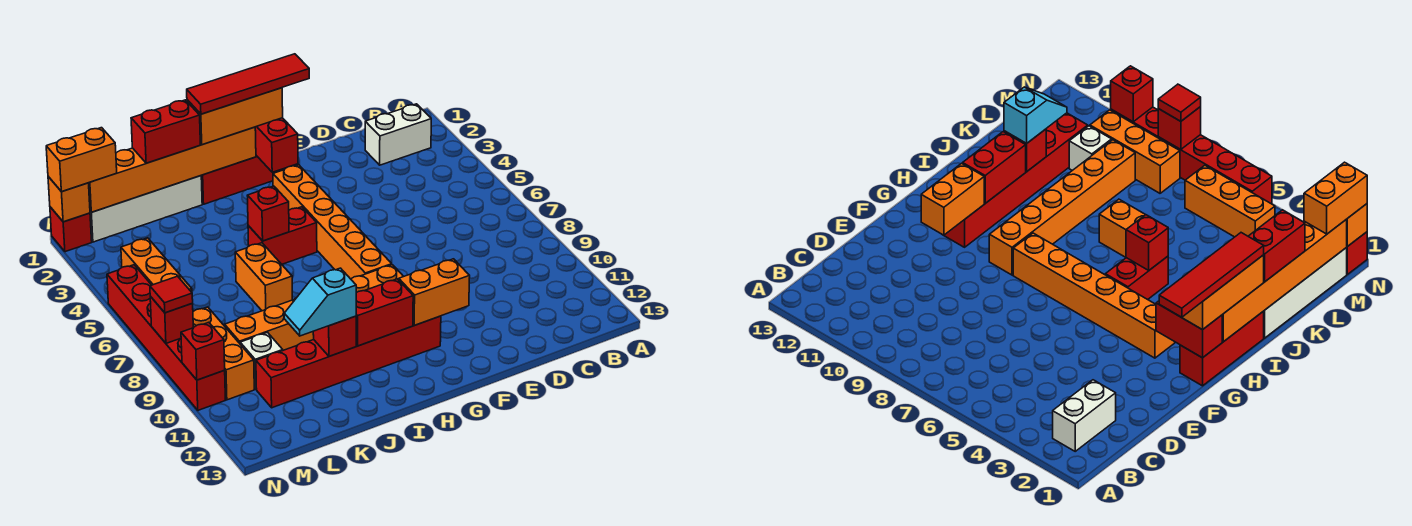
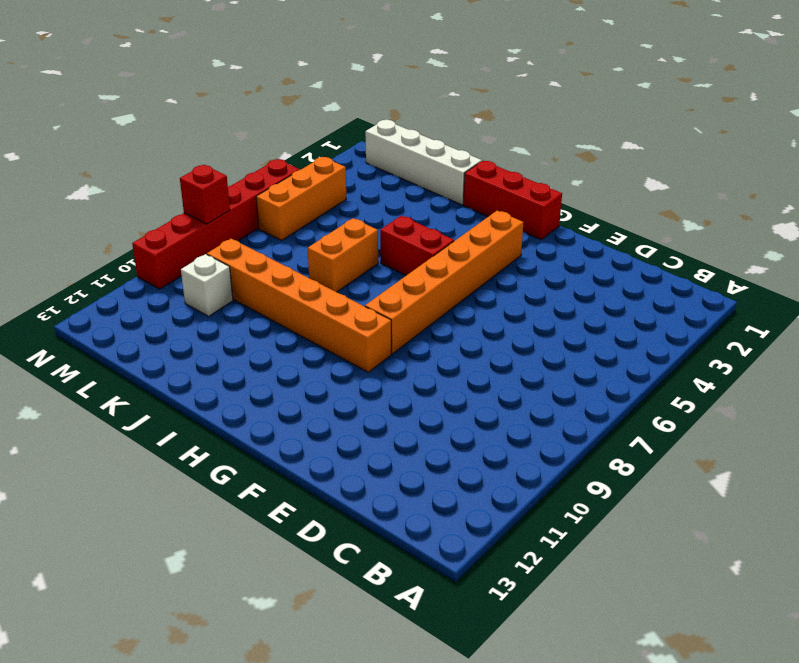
none -> white brick B2:C2 level 1
none -> red brick G11:L11 level 1
none -> orange brick M8:M10 level 1

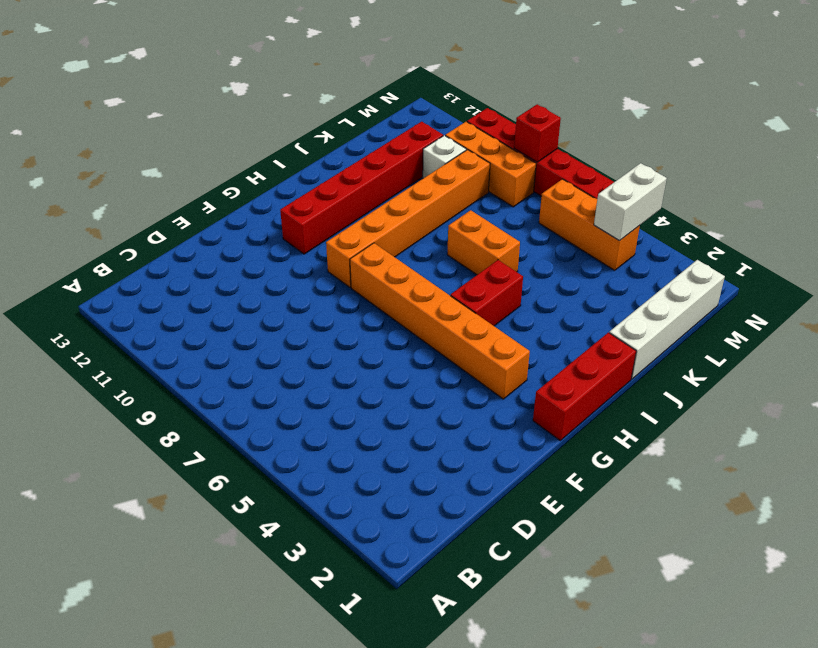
white brick M4:N4 level 2 -> white brick B2:C2 level 1
none -> red brick N1 level 1
none -> orange brick F11:G11 level 2
none -> red brick G1:G2 level 2

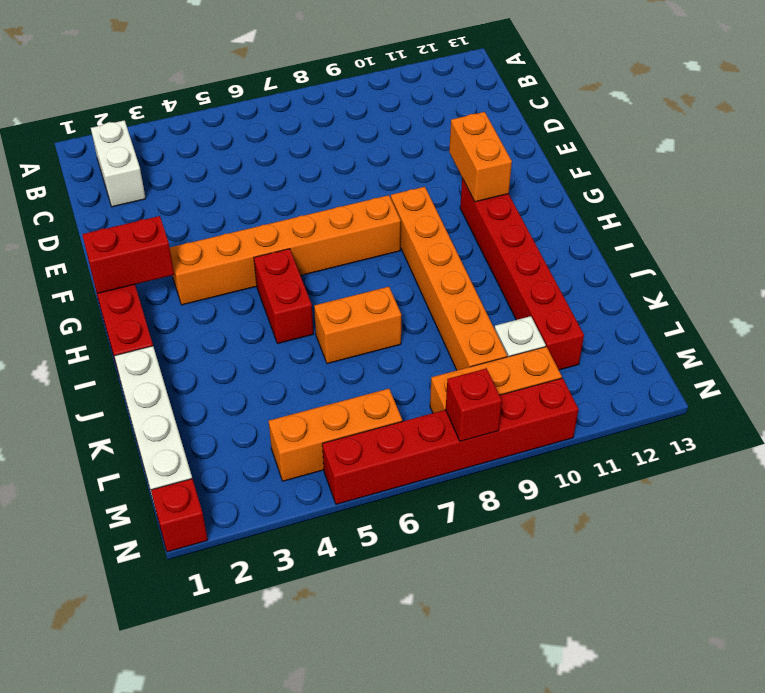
none -> orange brick H1:M1 level 2
none -> red brick H11:I11 level 2
none -> red brick I5 level 2

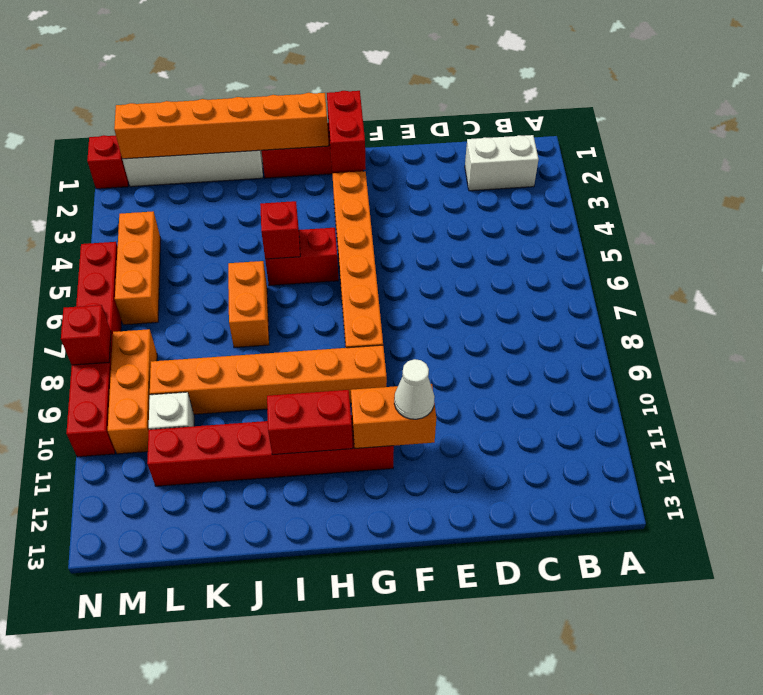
white cone F11 level 3 -> none
none -> red brick J11 level 2
none -> orange brick N1 level 2
none -> red brick N10 level 2

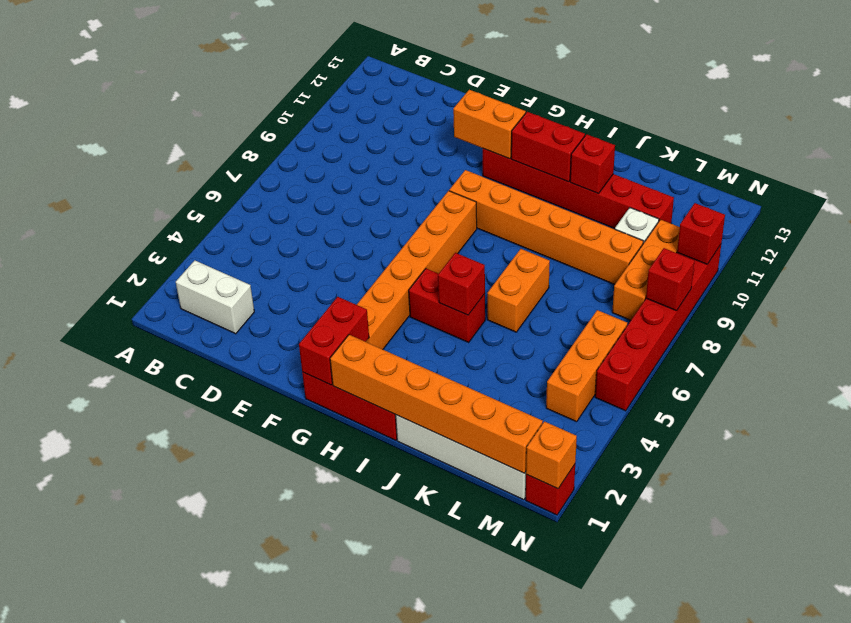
none -> orange brick G1:I1 level 3
none -> red brick J1:K1 level 3
none -> cyan slope J11:K11 level 3 top J

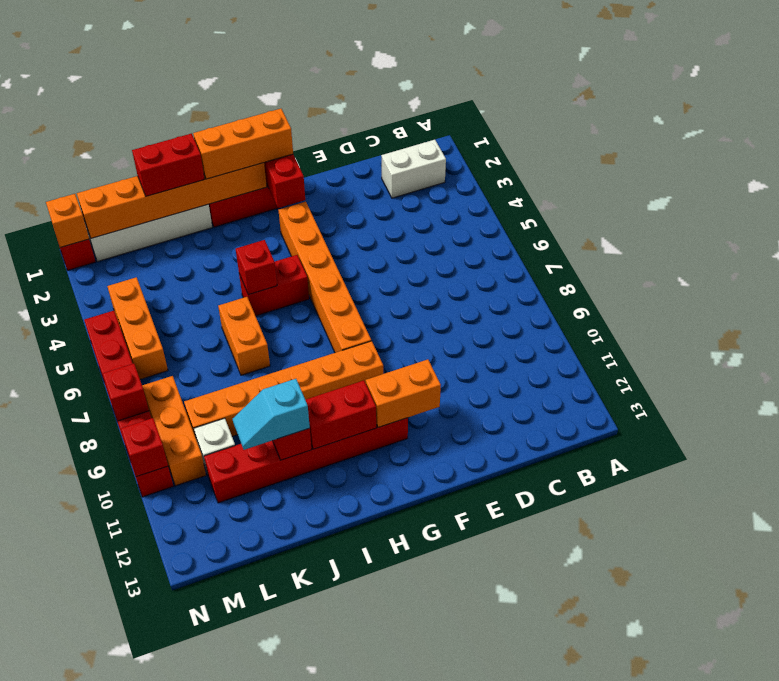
none -> orange brick M1:N1 level 3
none -> red tile N8 level 3
none -> red tile F1:I1 level 4

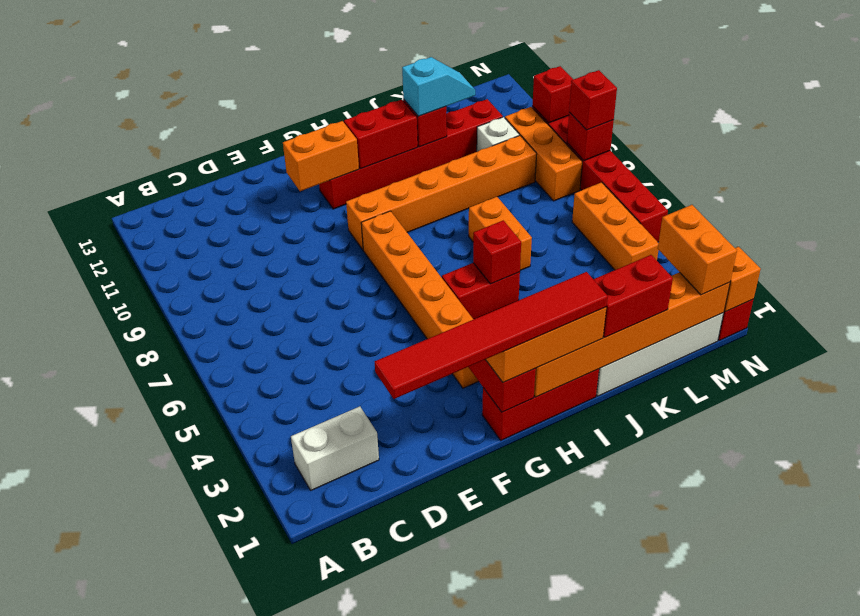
red tile D1:I1 level 4 -> red tile F1:I1 level 4
orange brick M1:M2 level 3 -> orange brick M1:N1 level 3
red brick N8 level 3 -> red tile N8 level 3

